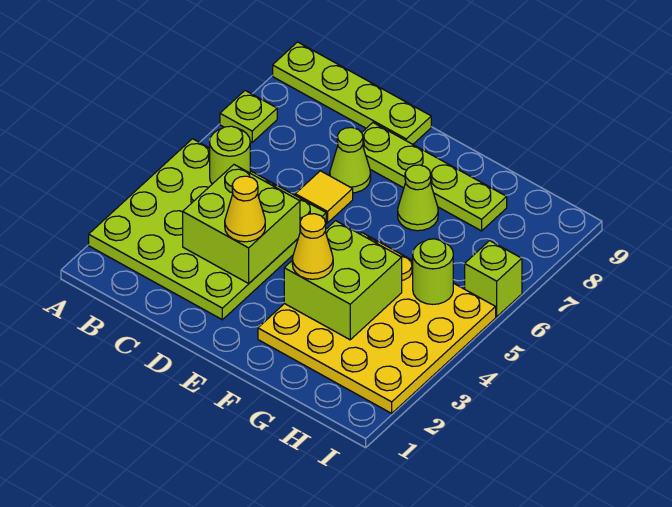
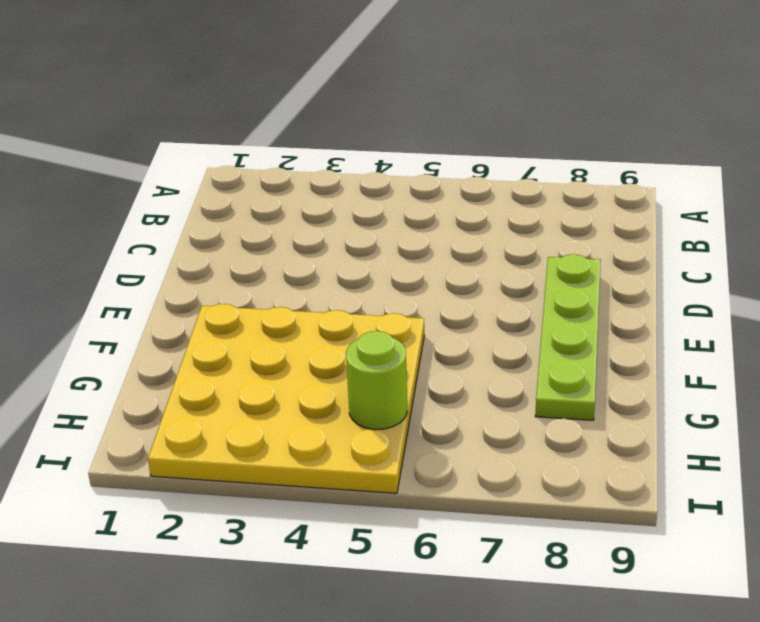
none -> lime plate A2:D5 level 1
none -> lime plate A7 level 1
none -> lime plate A9:D9 level 1

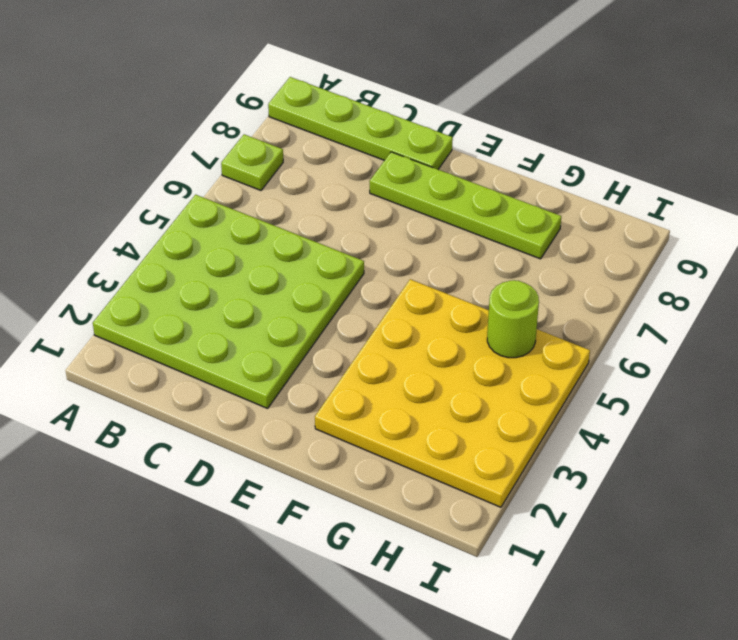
none -> yellow tile D6 level 1
none -> lime cone D7 level 1
none -> lime cone F7 level 1

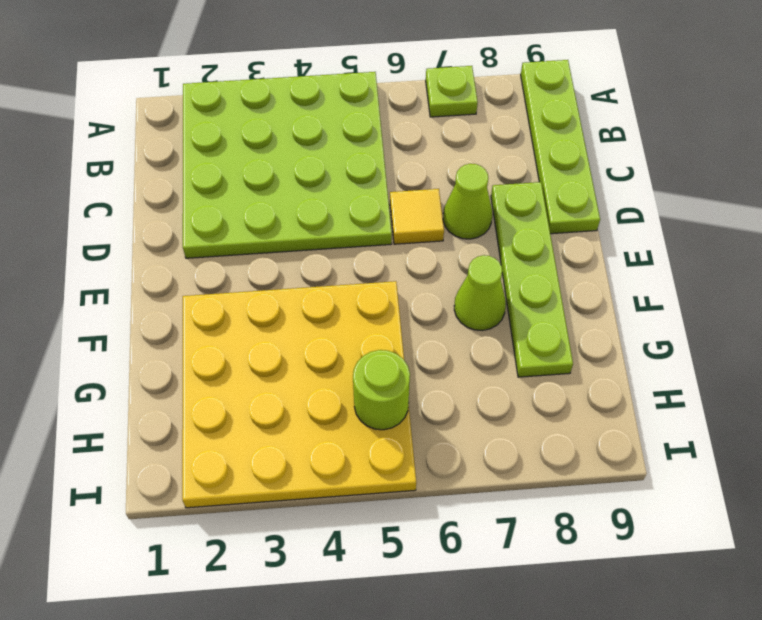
none -> lime brick I6 level 1
none -> lime round brick B5 level 2
none -> lime brick C3:D4 level 2

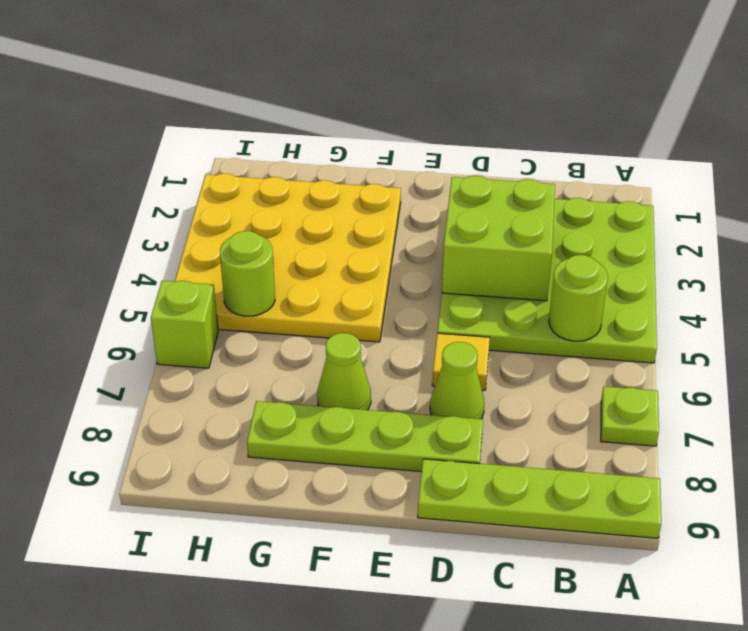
none -> lime brick F3:G4 level 2
none -> yellow cone D3 level 3
none -> yellow cone F3 level 3

